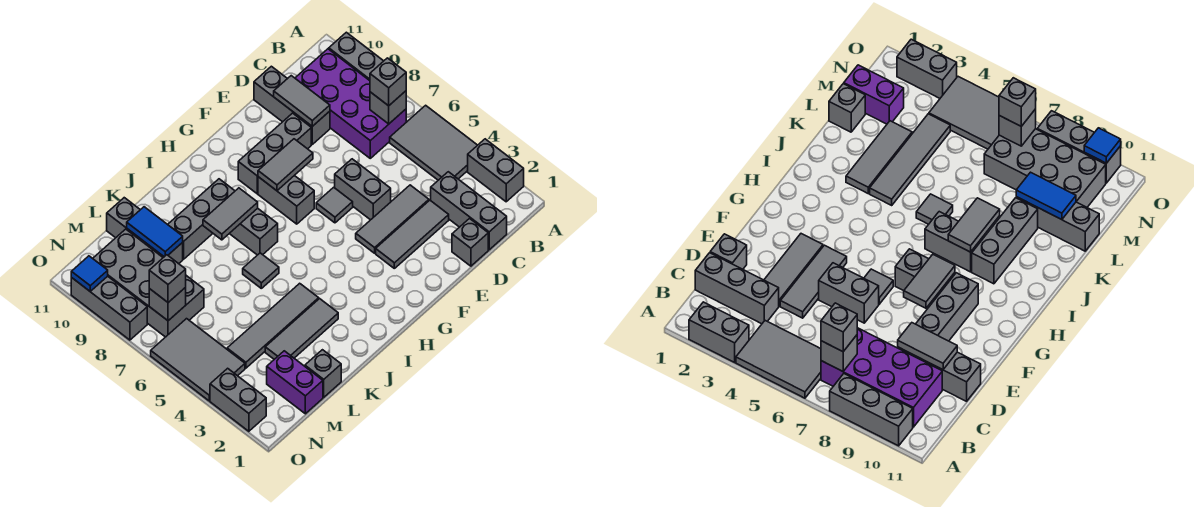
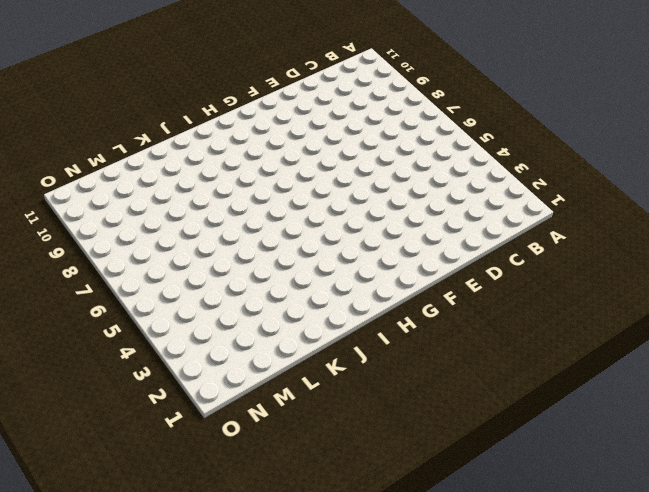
none -> grey brick A2:A3 level 1
none -> grey tile A4:B6 level 1
none -> grey brick A8:A10 level 1
none -> purple brick B7:C10 level 1

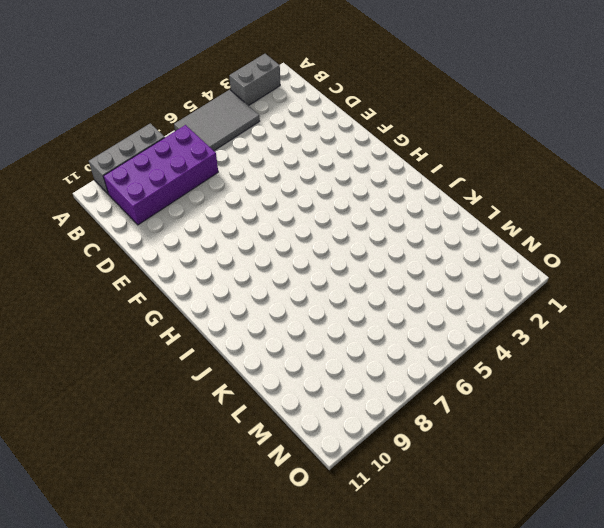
none -> grey brick C1:C3 level 1
none -> grey brick D1 level 1
none -> grey tile D3:F3 level 1
none -> grey tile D4:F4 level 1

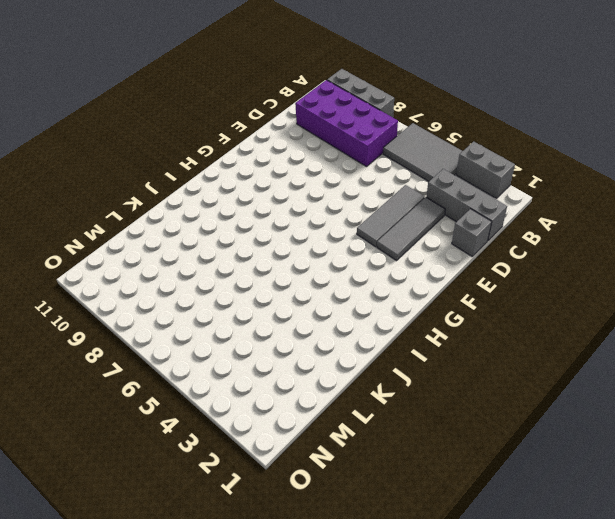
none -> grey brick D9:D11 level 1
none -> grey brick E5:E6 level 1
none -> grey brick E9:G9 level 1
none -> grey tile F6 level 1

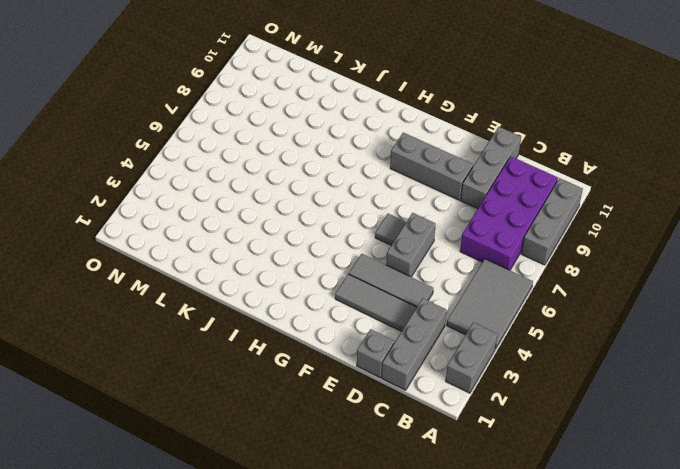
none -> grey brick G7:G8 level 1
none -> grey brick I7:I8 level 1
none -> grey brick I9:K9 level 1
none -> grey tile J3:L3 level 1

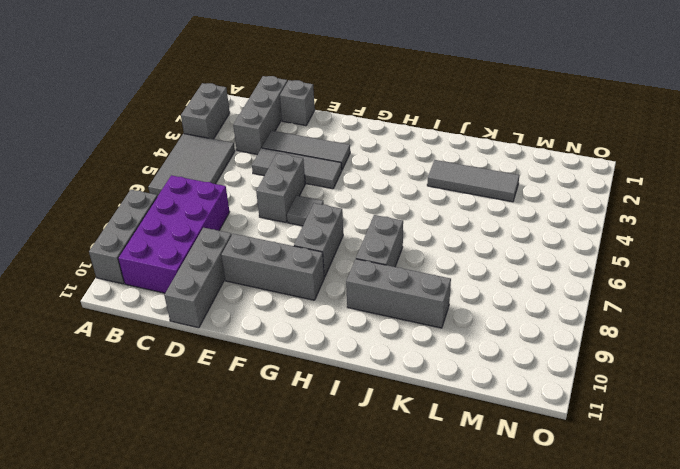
none -> grey tile J4:M4 level 1
none -> grey tile J6 level 1
none -> grey brick L1 level 1
none -> grey brick L9:L11 level 1

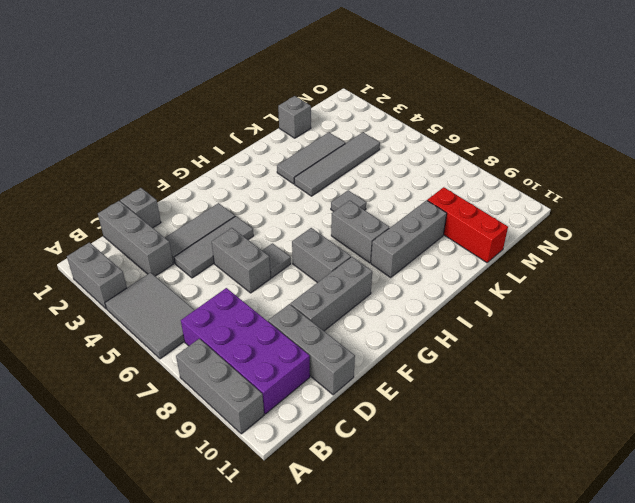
red brick L9:L11 level 1 -> grey brick L9:L11 level 1
none -> purple brick M1:M2 level 1
none -> grey brick M7:N10 level 1
none -> grey tile N4:O6 level 1
none -> grey brick O2:O3 level 1

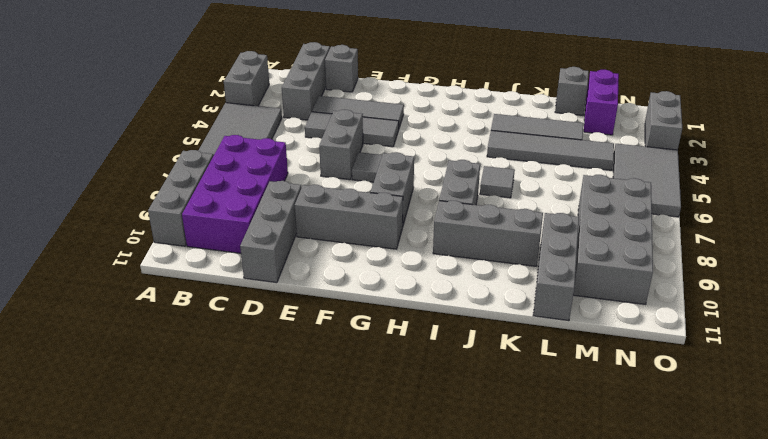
none -> grey brick O8:O10 level 1
none -> grey brick B7 level 2
none -> grey tile D9:D10 level 2
none -> grey tile F8:G8 level 2

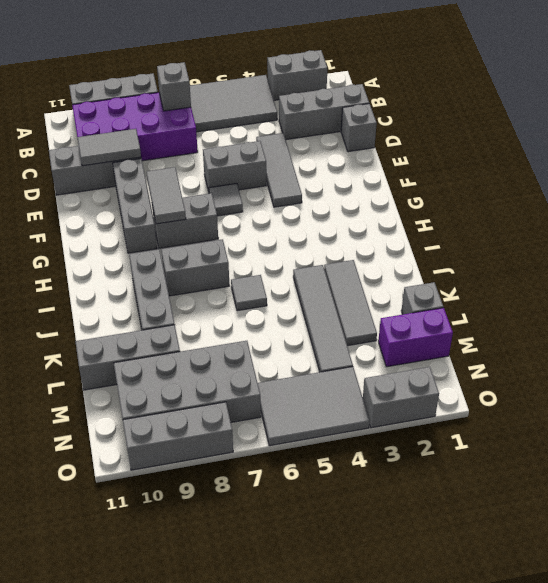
none -> grey tile D3:F3 level 1
none -> grey tile I8:J8 level 2
none -> blue tile L9:L10 level 2
none -> grey brick N7 level 2

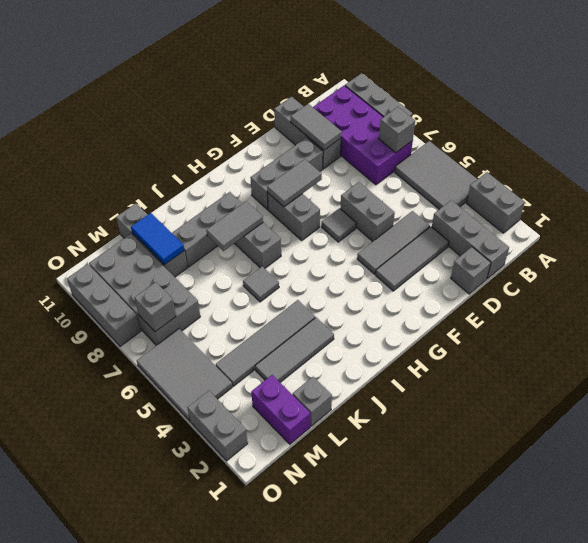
none -> blue tile O10 level 2
none -> grey brick B7 level 3
none -> grey brick N7 level 3

